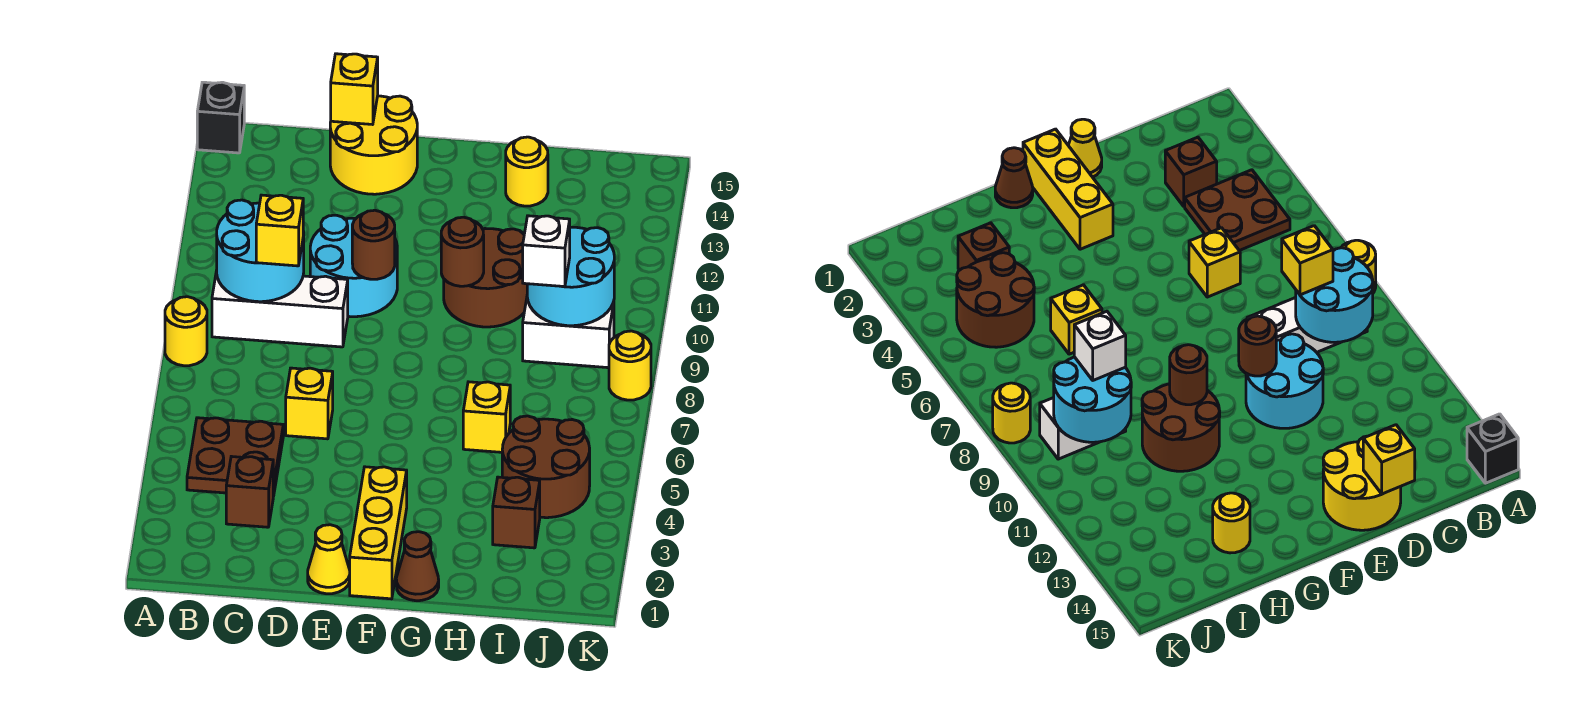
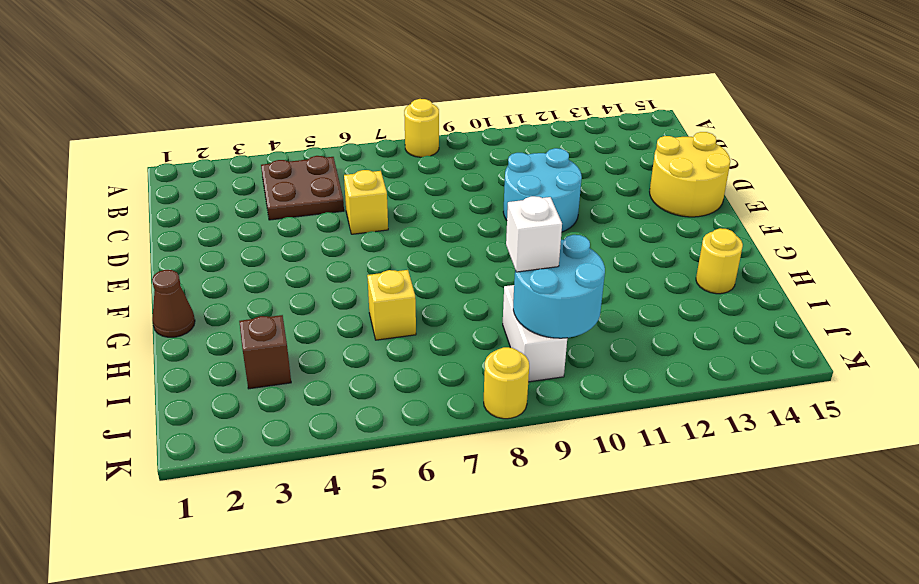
none -> black brick A15 level 1
none -> white brick B9:D9 level 1
none -> brown brick C3 level 1

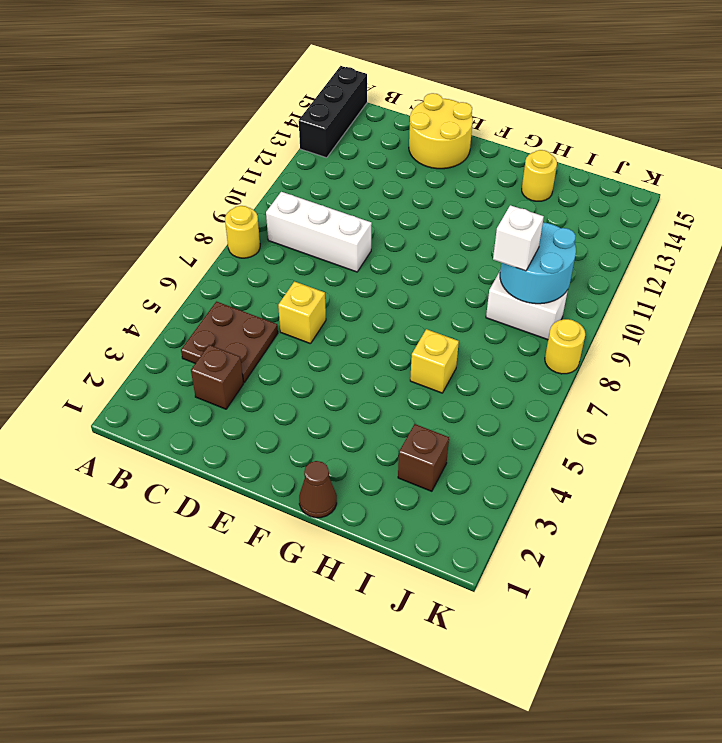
black brick A13:A15 level 1 -> black brick A15 level 1
none -> cyan round brick D10:E11 level 1
none -> yellow cone E1 level 1
none -> yellow brick F1:F3 level 1

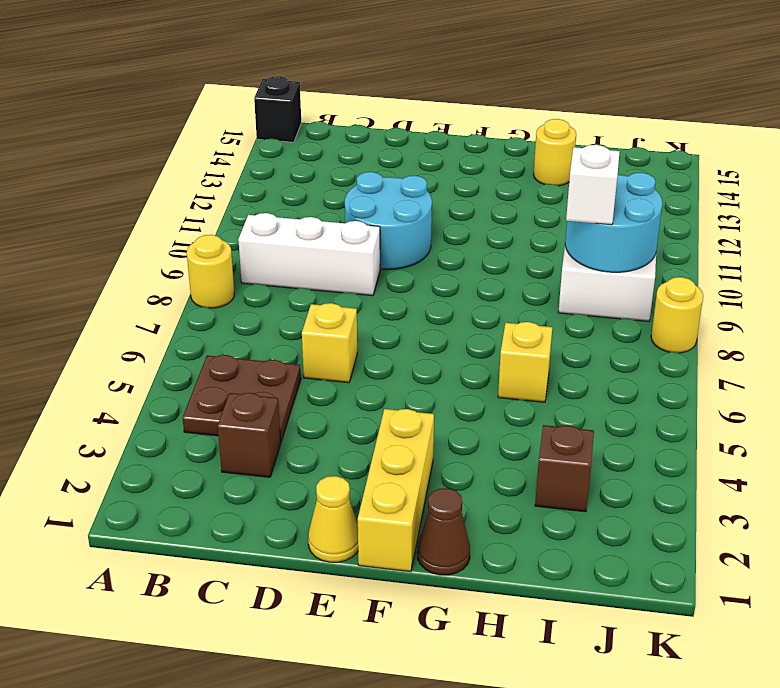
none -> yellow round brick D14:E15 level 1
none -> brown round brick G10:H11 level 1
none -> brown round brick I4:J5 level 1

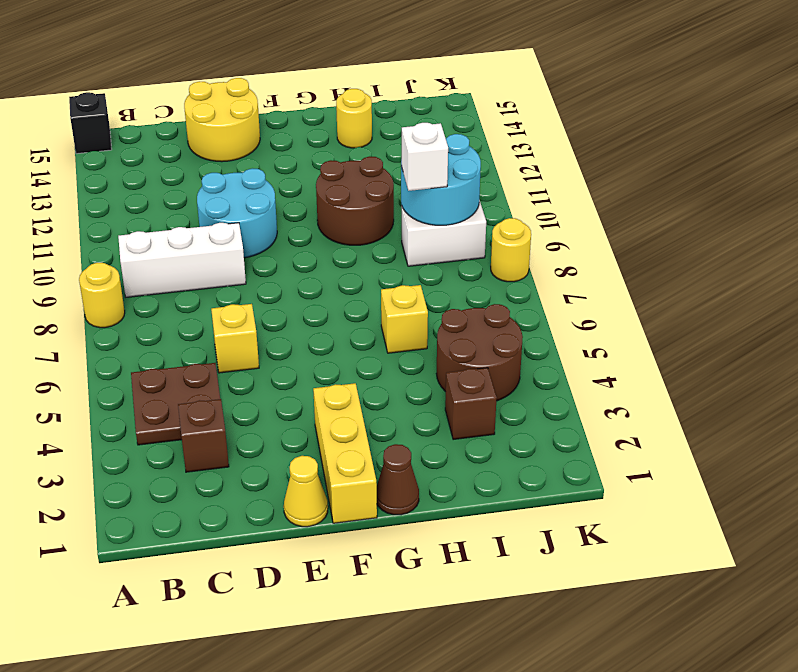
none -> cyan round brick B9:C10 level 2
none -> yellow brick D15 level 2
none -> brown round brick E10 level 2

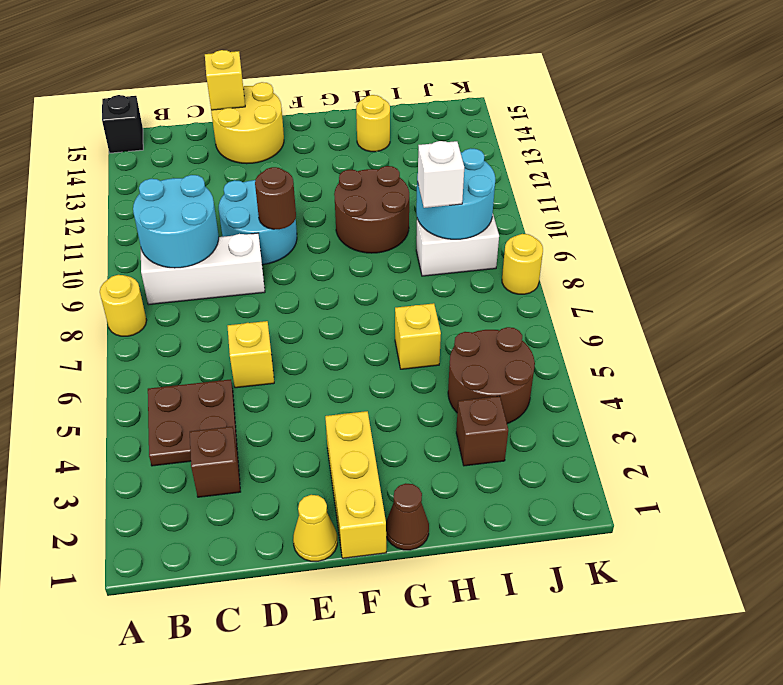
none -> brown round brick G10 level 2
none -> yellow brick C9 level 3

